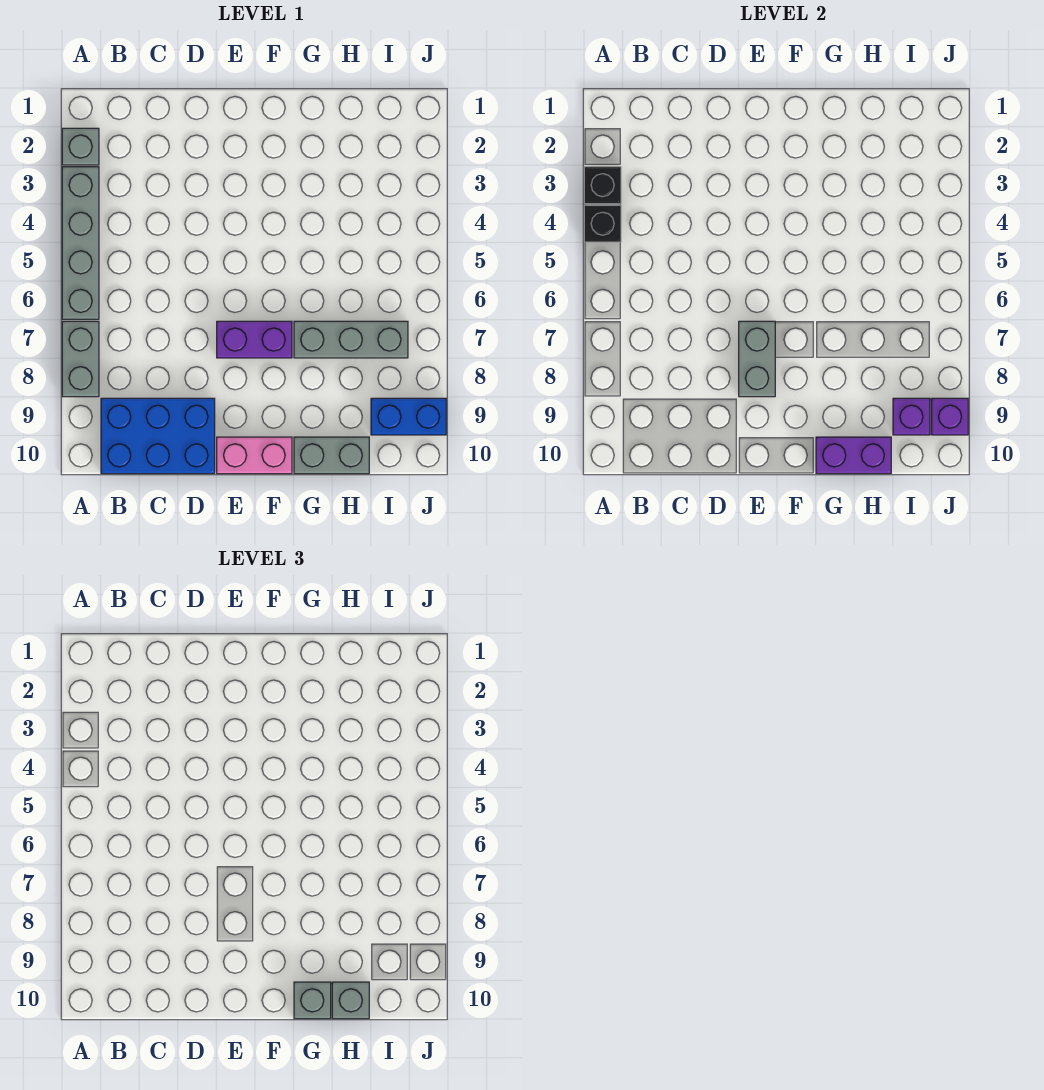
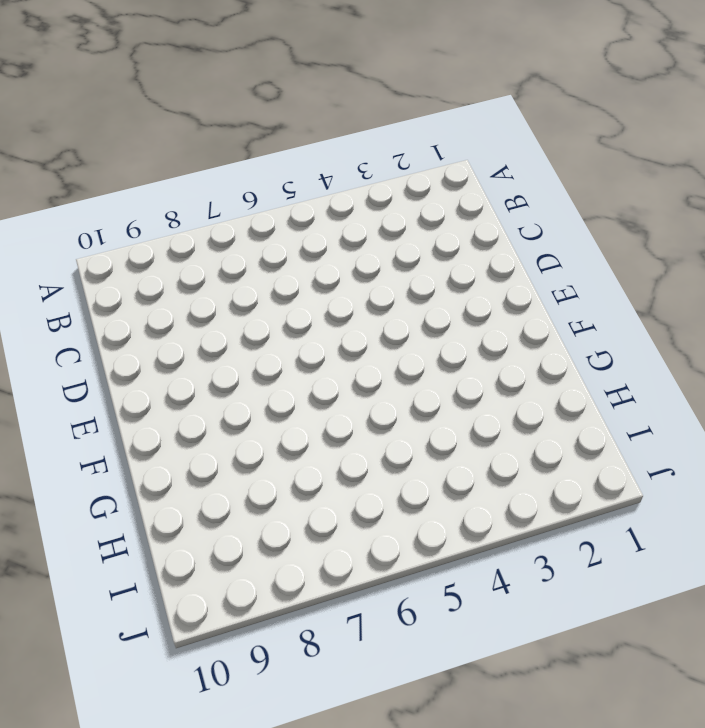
none -> grey brick A2 level 1
none -> grey brick A3:A6 level 1
none -> grey brick A7:A8 level 1

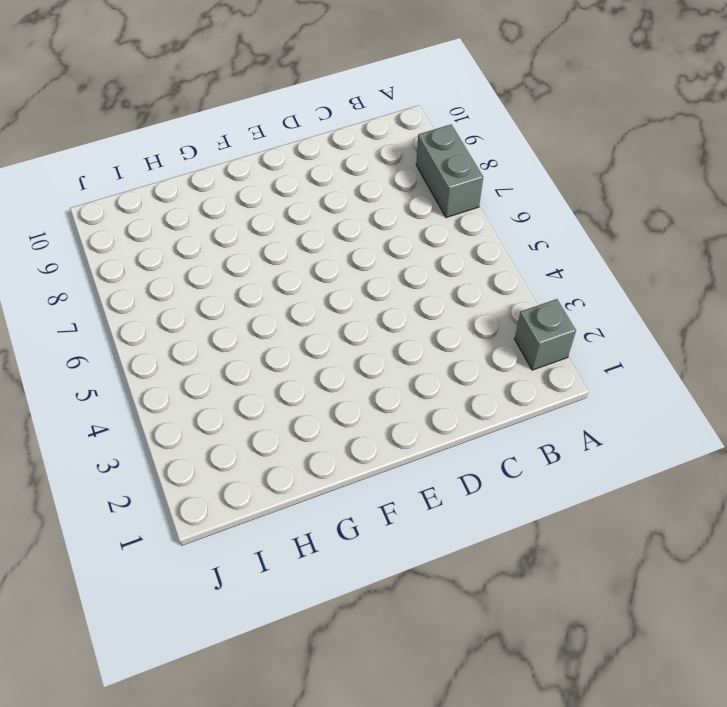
none -> grey brick A3:A6 level 1
none -> blue brick B9:D10 level 1
none -> purple brick E7:F7 level 1

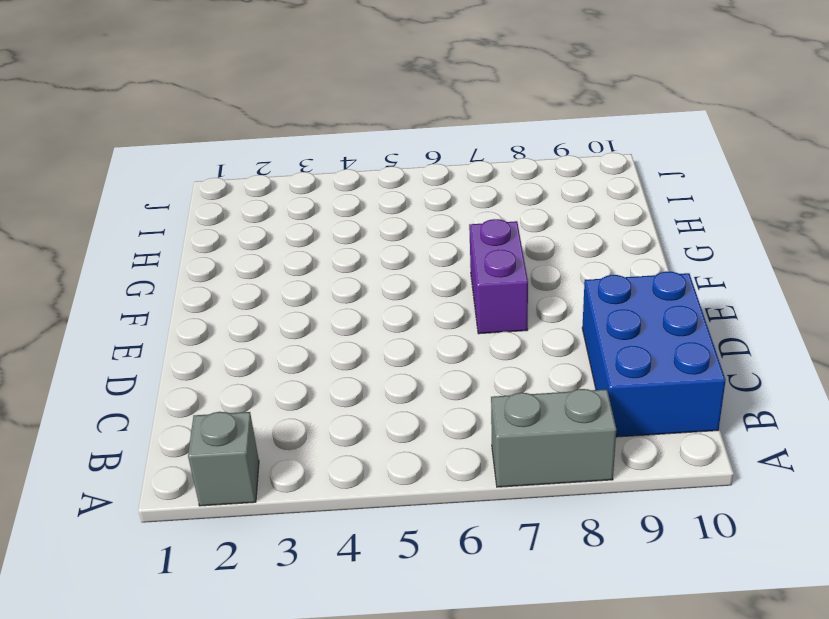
none -> grey brick A3:A6 level 1
none -> pink brick E10:F10 level 1
none -> grey brick G7:I7 level 1

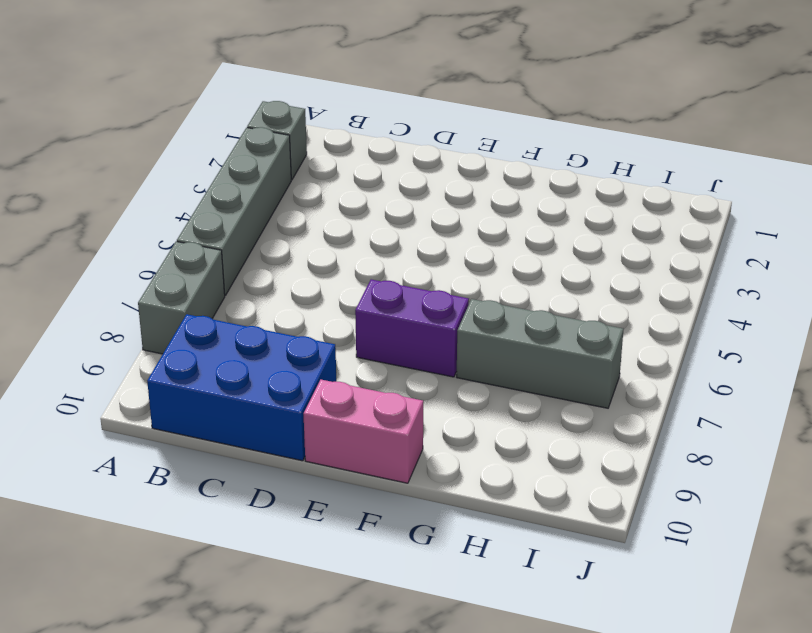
none -> grey brick G10:H10 level 1
none -> blue brick I9:J9 level 1
none -> black brick A3 level 2

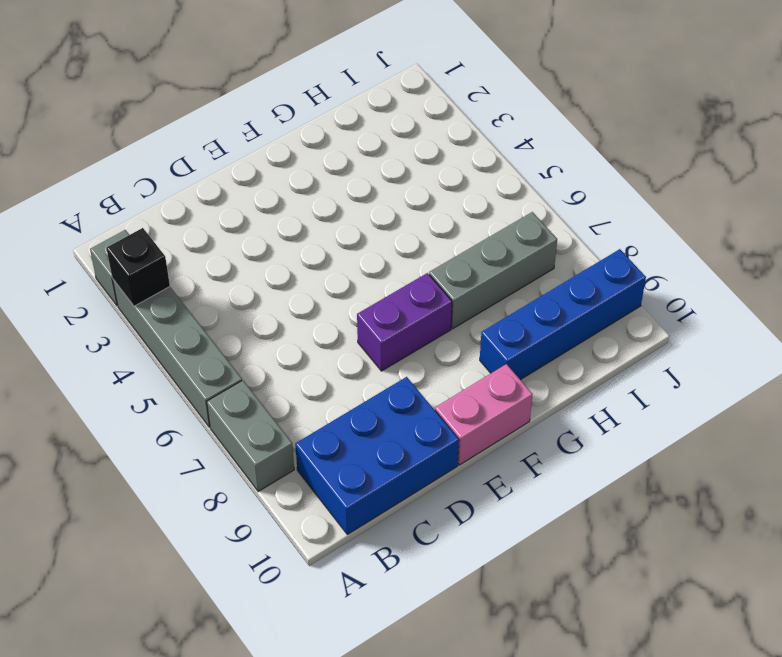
blue brick G9:J9 level 1 -> blue brick I9:J9 level 1
none -> grey brick G10:H10 level 1
none -> black brick A4 level 2
none -> grey brick E7:E8 level 2

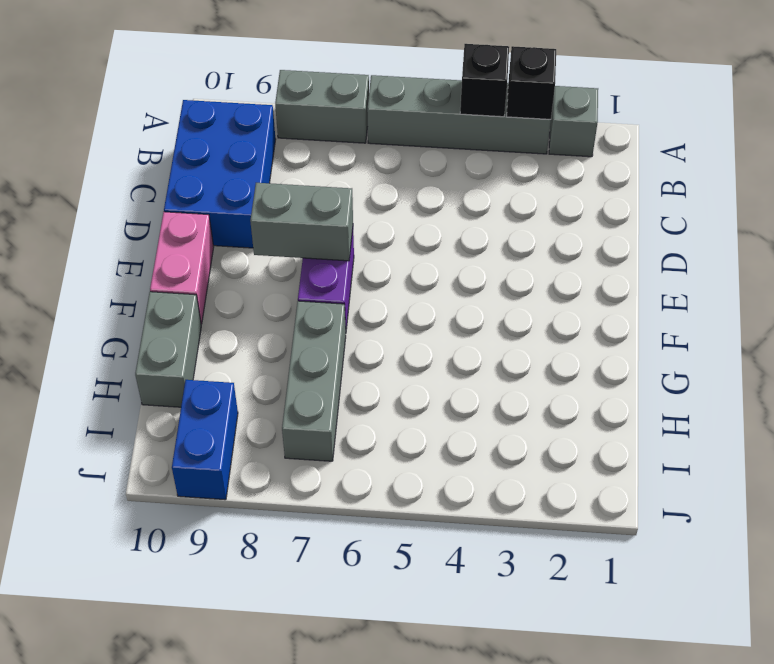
none -> purple brick G10:H10 level 2
none -> purple brick I9 level 2
none -> purple brick J9 level 2

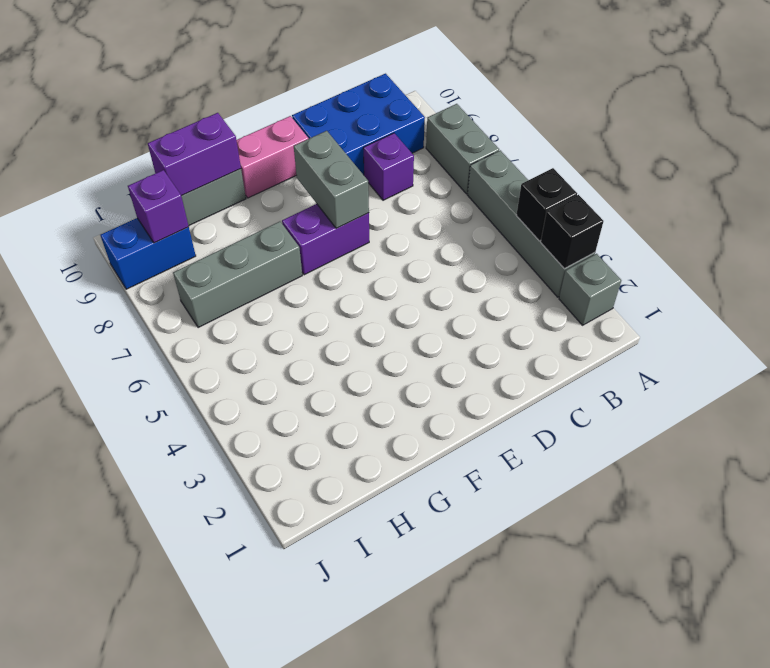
purple brick C8 level 1 -> purple brick J9 level 2
none -> grey brick G10 level 3
none -> grey brick H10 level 3

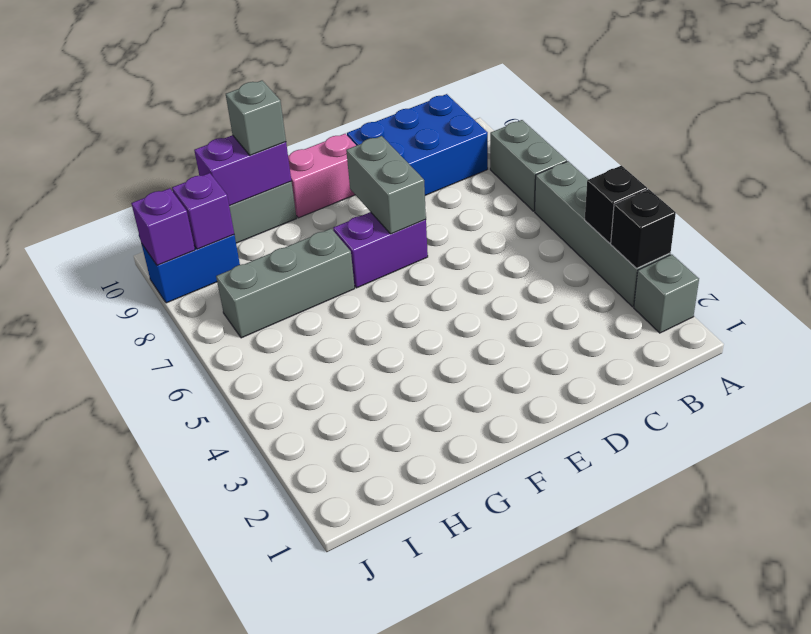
none -> grey brick H10 level 3

